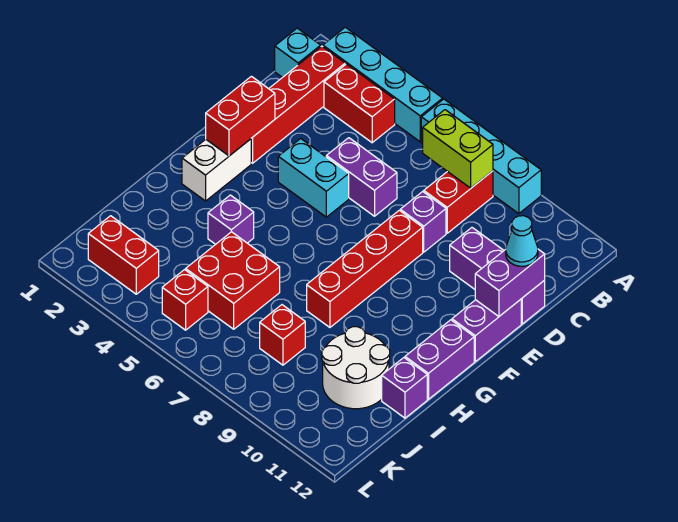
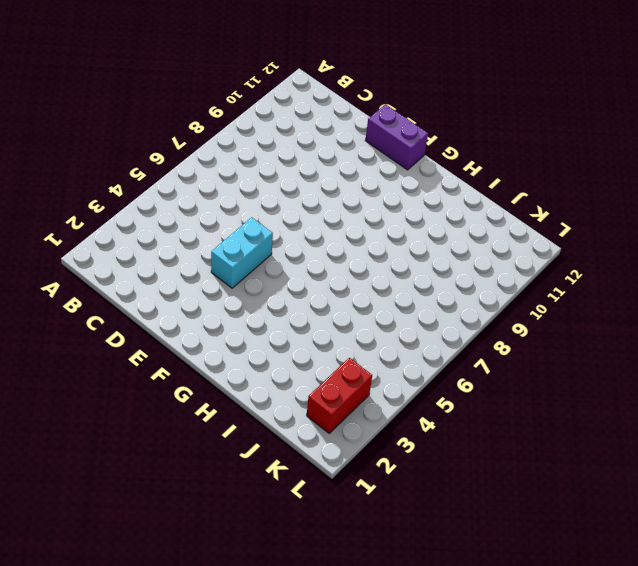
none -> cyan brick A2:A5 level 1
none -> cyan brick A6:A9 level 1
none -> cyan brick B1 level 1

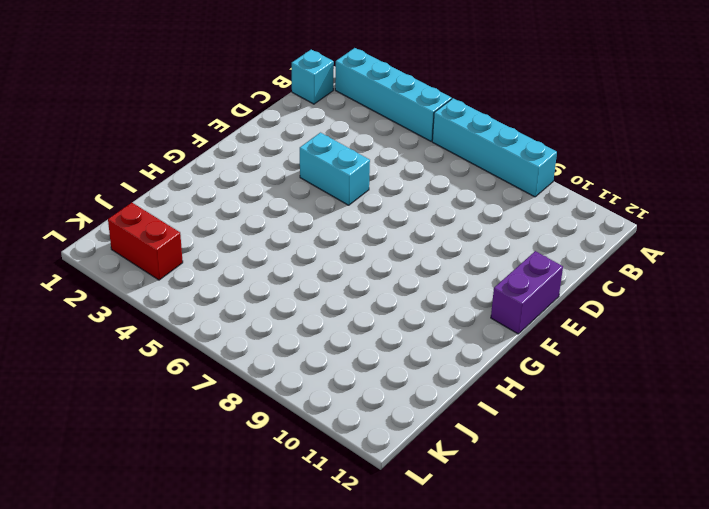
none -> red brick B2:E2 level 1
none -> red brick B3:B4 level 1
none -> red brick B8:C8 level 1

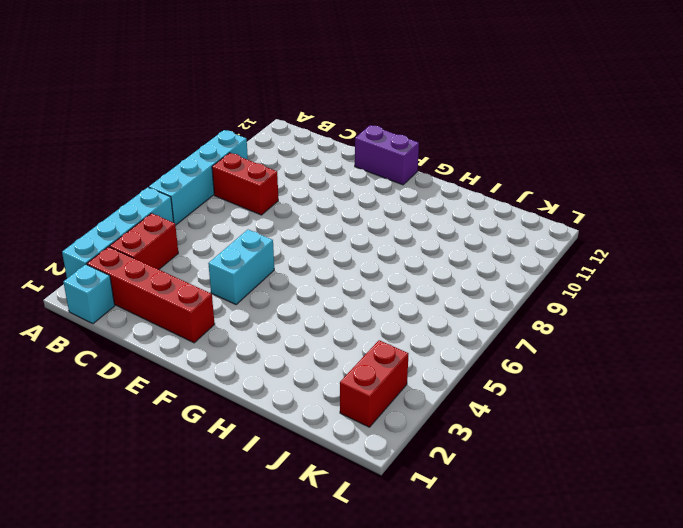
none -> purple brick D5:D6 level 1
none -> purple brick D8 level 1
none -> purple brick D10:D12 level 1

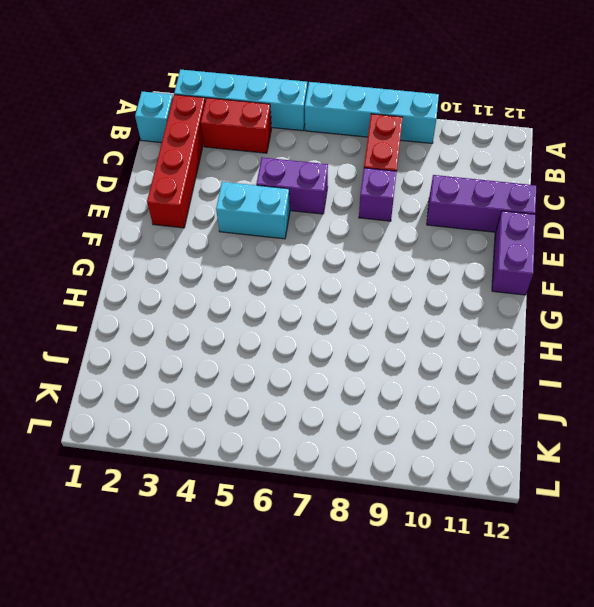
none -> red brick E8:H8 level 1
none -> white brick F2:G2 level 1
none -> purple brick G12:H12 level 1

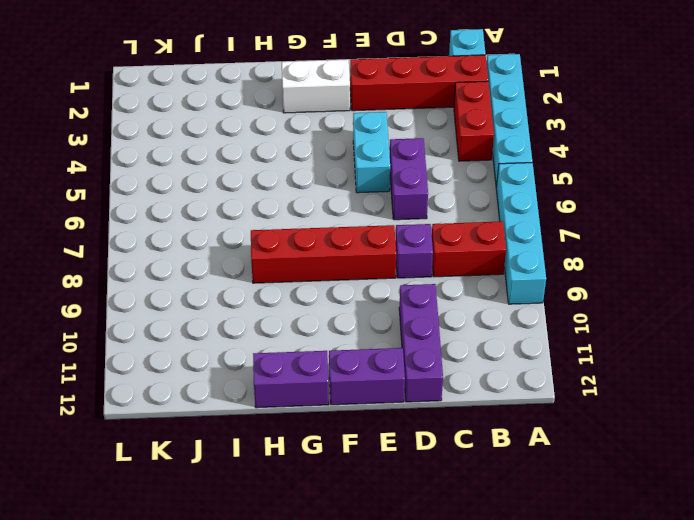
none -> purple brick H4 level 1
none -> red brick I5:J6 level 1
none -> white round brick I10:J11 level 1

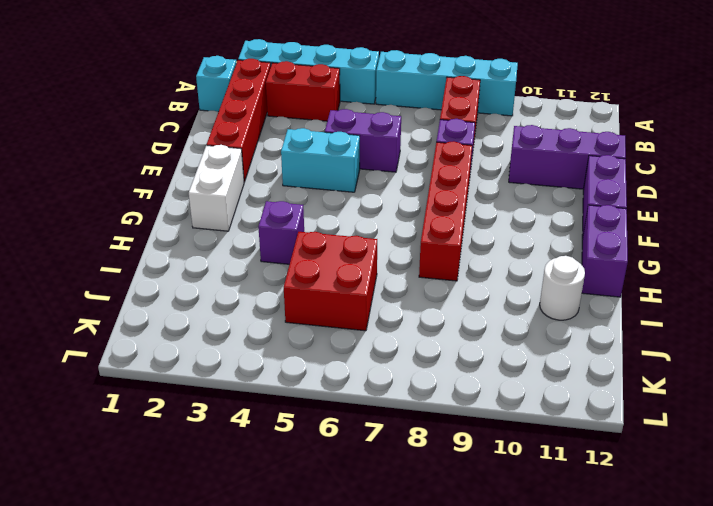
white round brick I11 level 1 -> white round brick I10:J11 level 1
none -> purple brick I12 level 1
none -> red brick J8 level 1
none -> red brick K2:K3 level 1

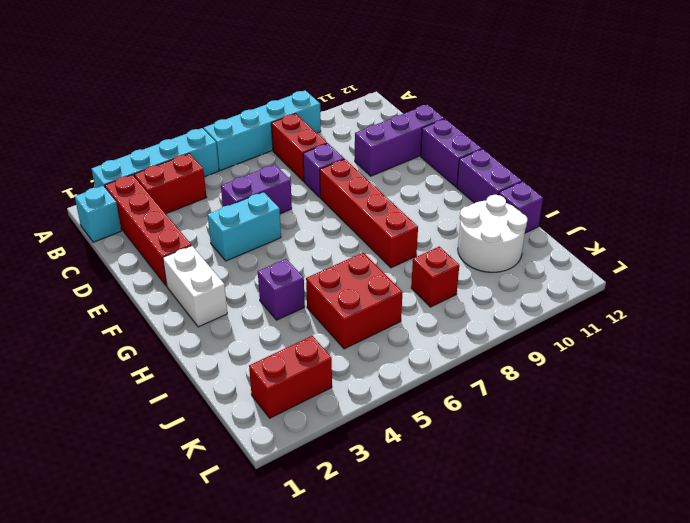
none -> red brick K5 level 1
none -> lime brick B7:B8 level 2
none -> purple brick D12:E12 level 2

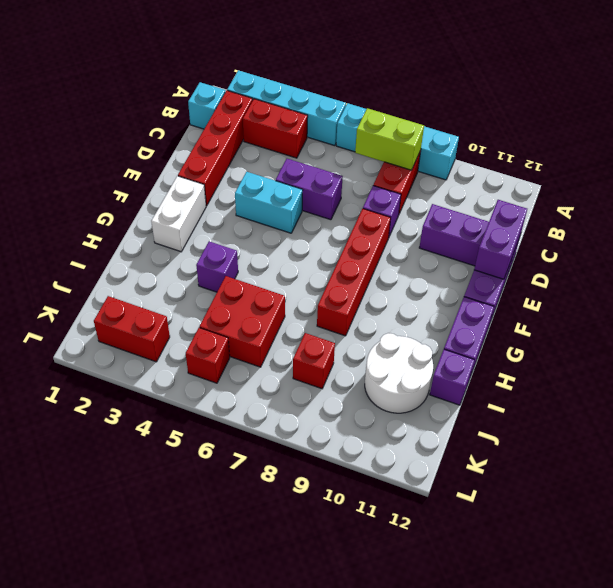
none -> red brick E2:F2 level 2
none -> cyan cone D12 level 3

